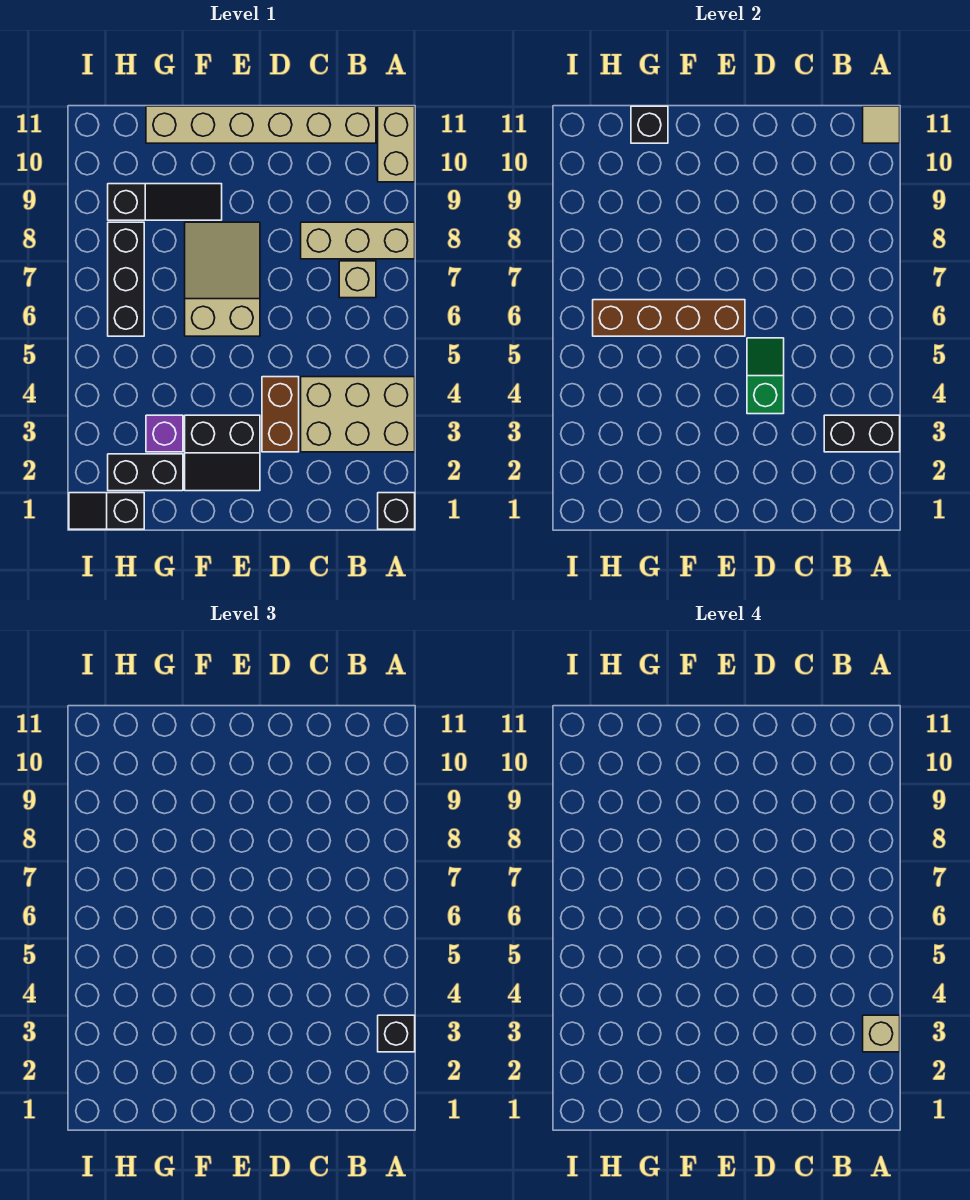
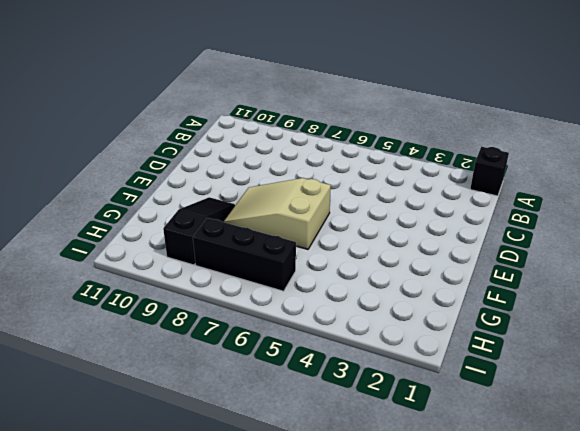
none -> tan brick A3:C4 level 1
none -> tan brick A8:C8 level 1
none -> tan brick A10:A11 level 1

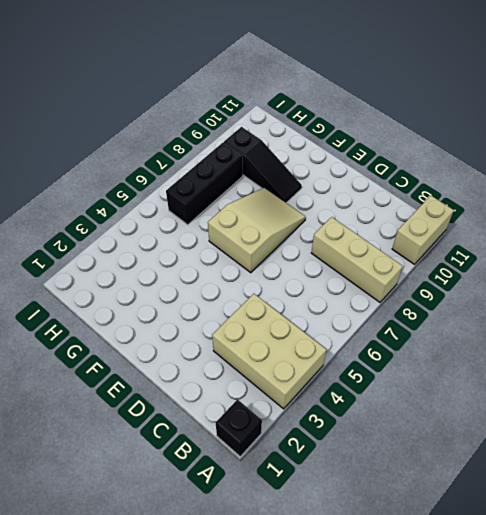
none -> tan brick B7 level 1
none -> tan brick B11:G11 level 1
none -> brown brick D3:D4 level 1

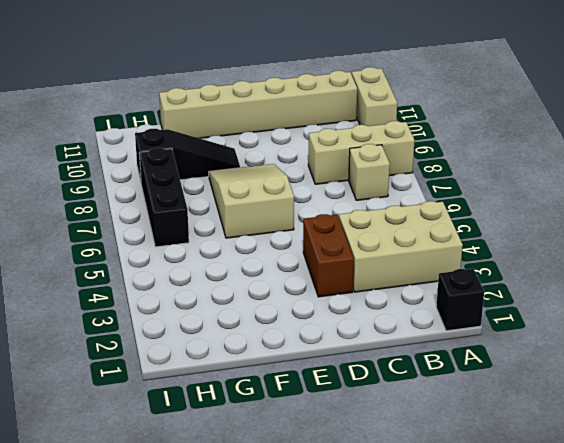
none -> black slope E2:F3 level 1 top 3
none -> black brick G2:H2 level 1
none -> purple brick G3 level 1

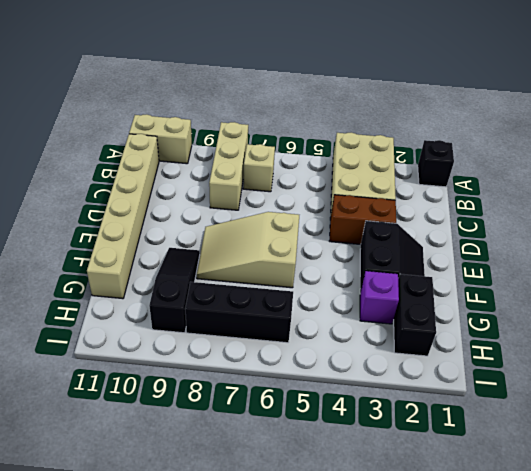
none -> black slope H1:I1 level 1 top H
none -> black brick A3:B3 level 2
none -> tan tile A11 level 2

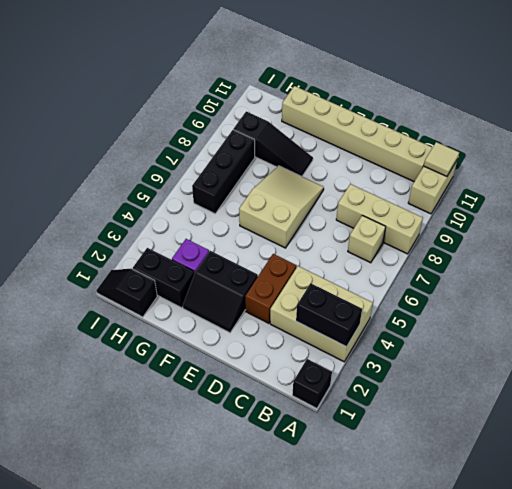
none -> green slope D4:D5 level 2 top 4
none -> brown brick E6:H6 level 2
none -> black brick G11 level 2

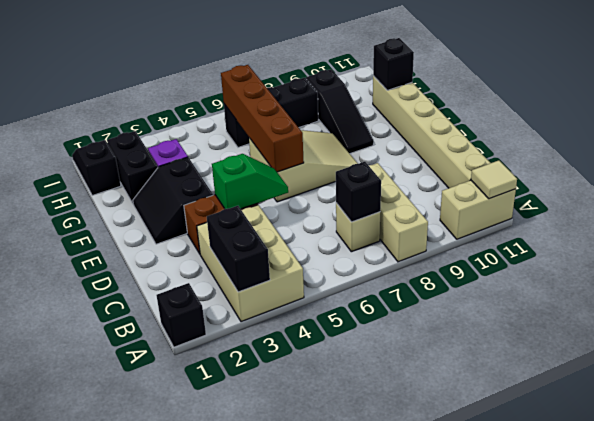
black brick B7 level 2 -> black brick A3 level 3
none -> tan brick A3 level 4

